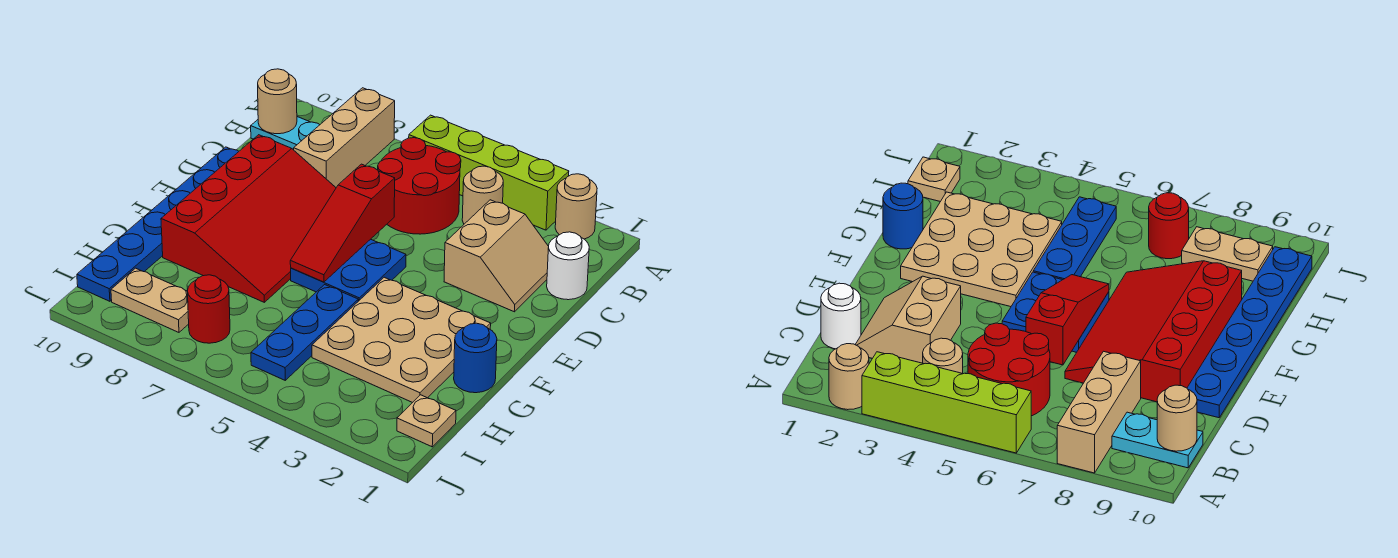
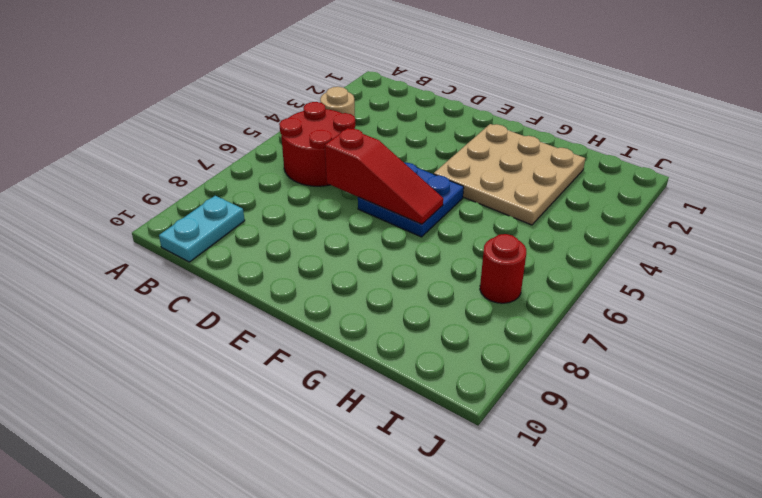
none -> tan round brick A2 level 1
none -> lime brick A3:A6 level 1
none -> tan brick A8:C8 level 1

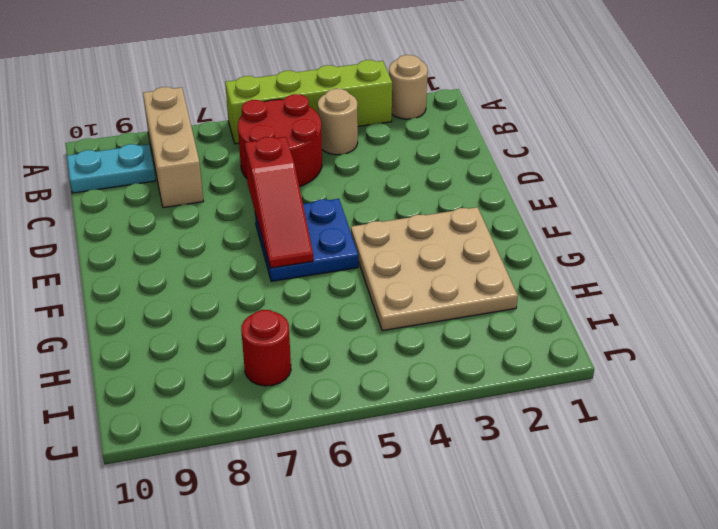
none -> white round brick C1 level 1
none -> tan slope C2:D3 level 1 top 3
none -> red slope D7:G9 level 1 top 9

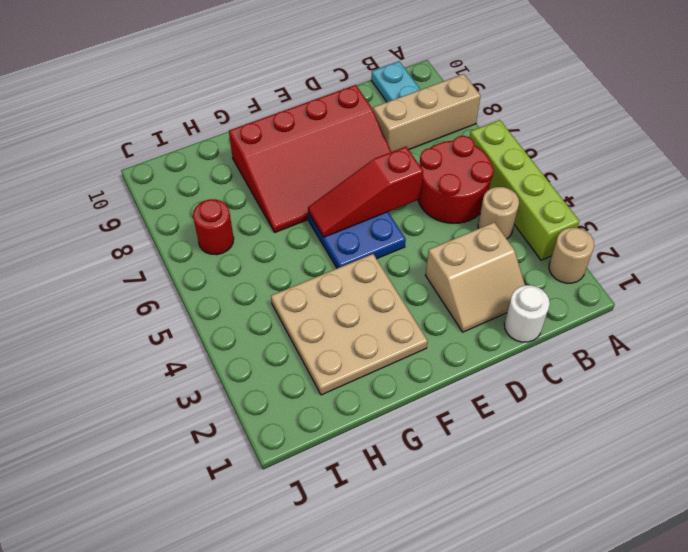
none -> blue plate D10:I10 level 1
none -> blue round brick G1 level 1
none -> blue plate G5:I5 level 1

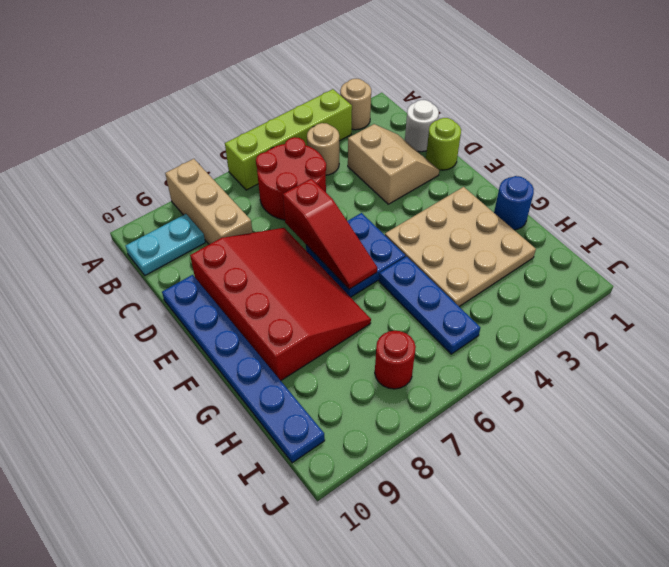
lime round brick D1 level 1 -> none
none -> tan plate I1 level 1
none -> tan plate I8:I9 level 1
none -> tan round brick B10 level 2

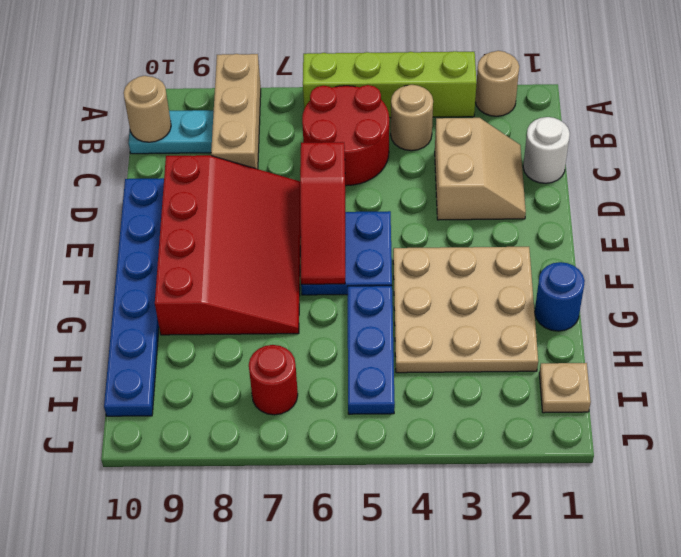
none -> tan plate I8:I9 level 1

